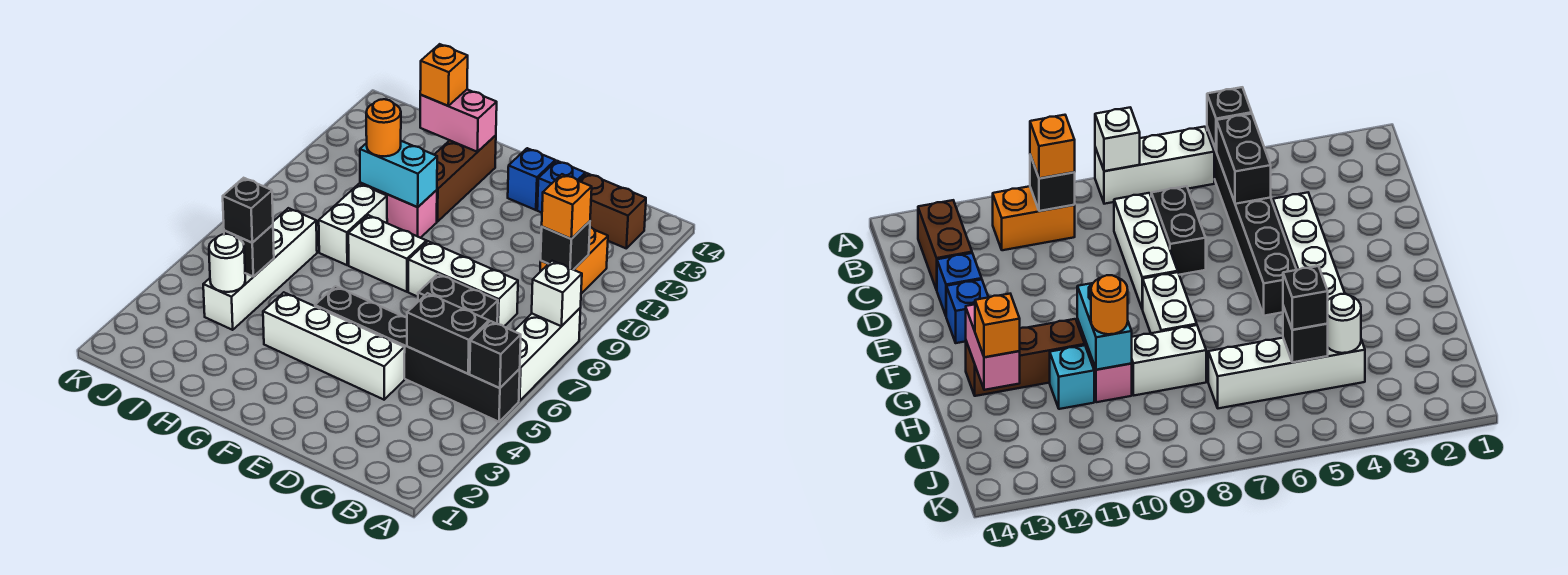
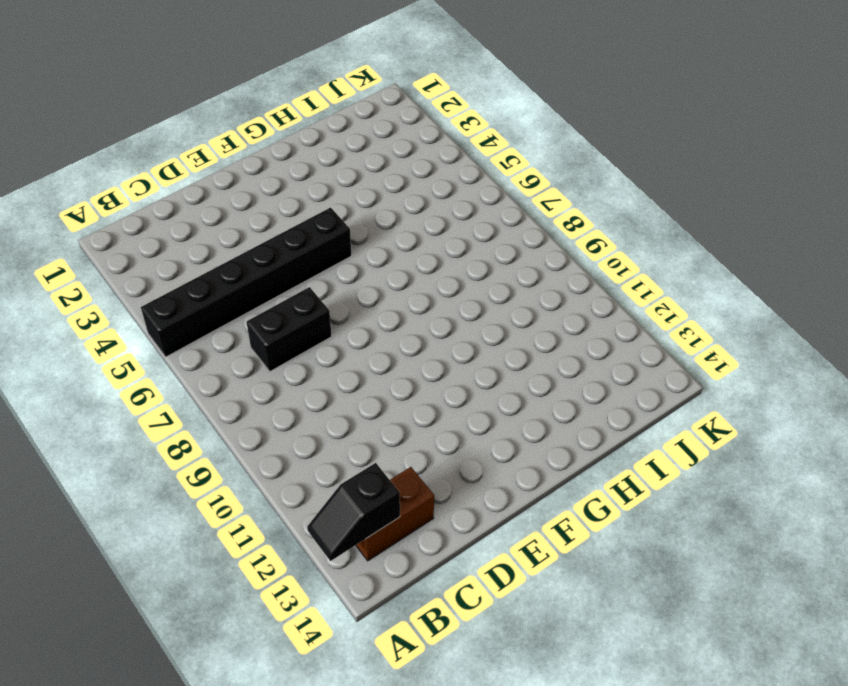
black slope A13:B13 level 2 top B -> none
none -> white brick A6:A8 level 1
none -> orange brick B10:B11 level 1
none -> white brick C8:E8 level 1

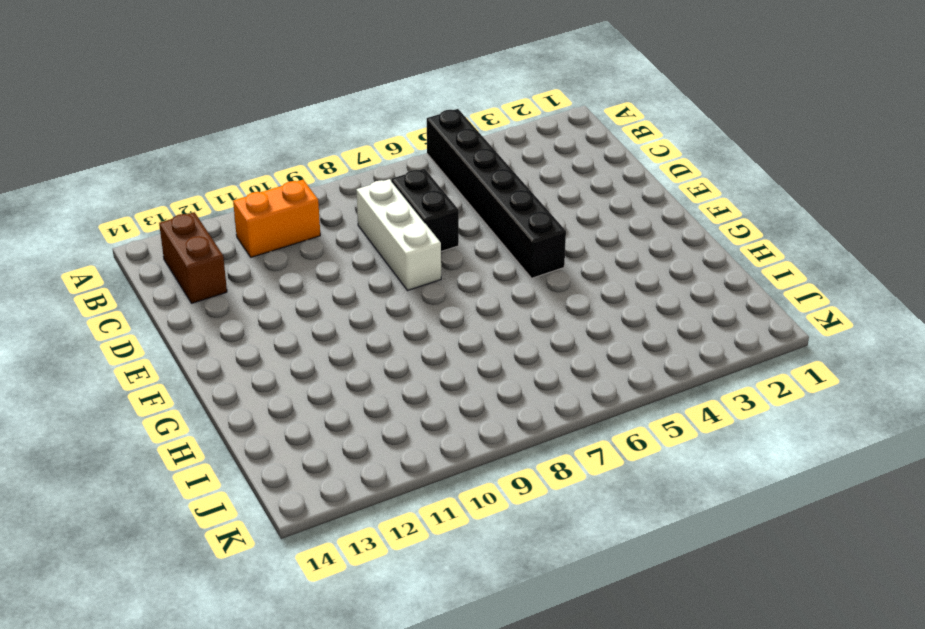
none -> white brick A6:A8 level 1
none -> white brick D4:G4 level 1
none -> blue brick D13 level 1

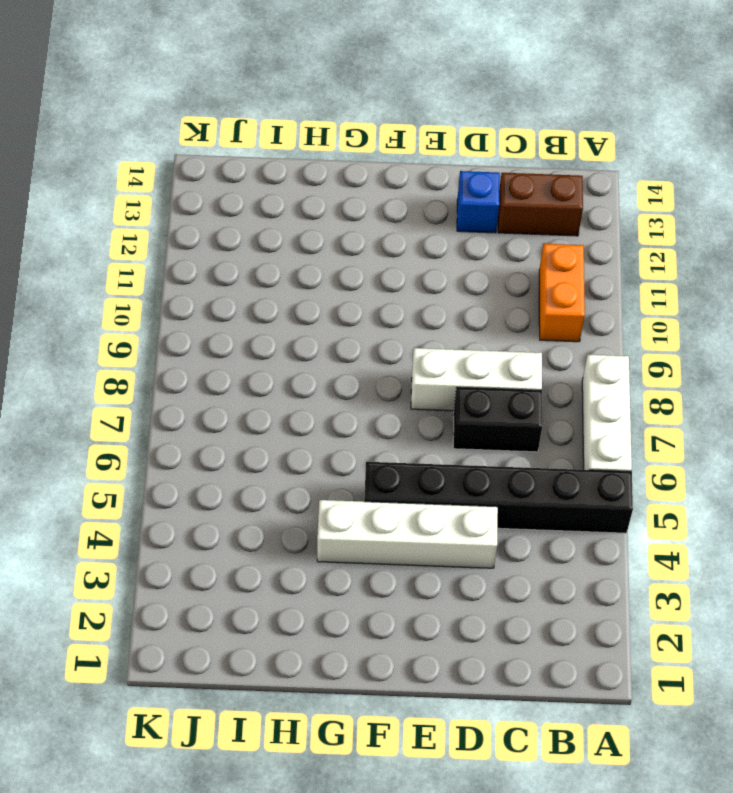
none -> blue brick E13 level 1
none -> white brick F8:G8 level 1
none -> pink brick G10:H10 level 1

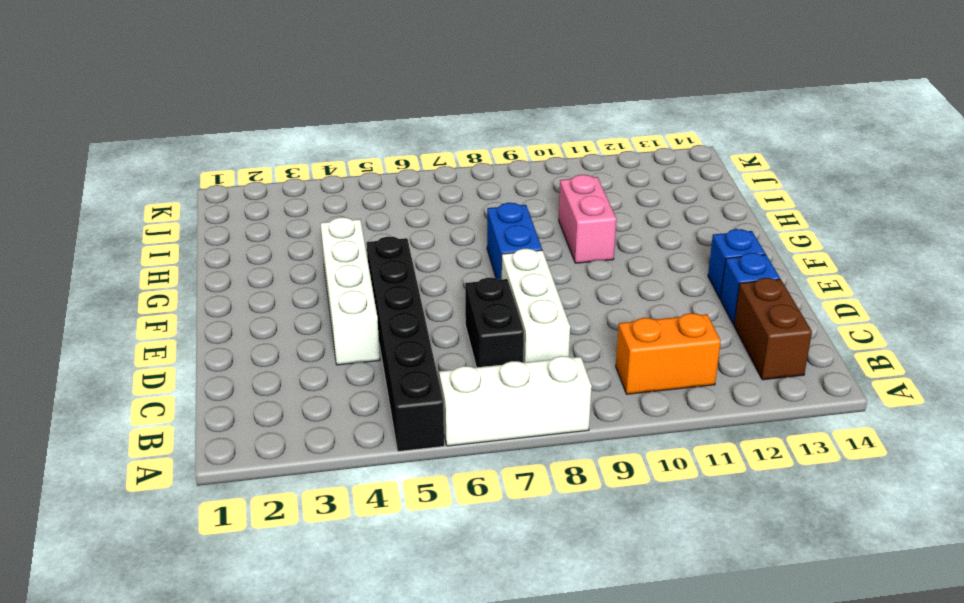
blue brick F8:G8 level 1 -> white brick F8:G8 level 1
none -> brown brick G11:G13 level 1
none -> white brick H8:H9 level 1
none -> cyan brick H11 level 1

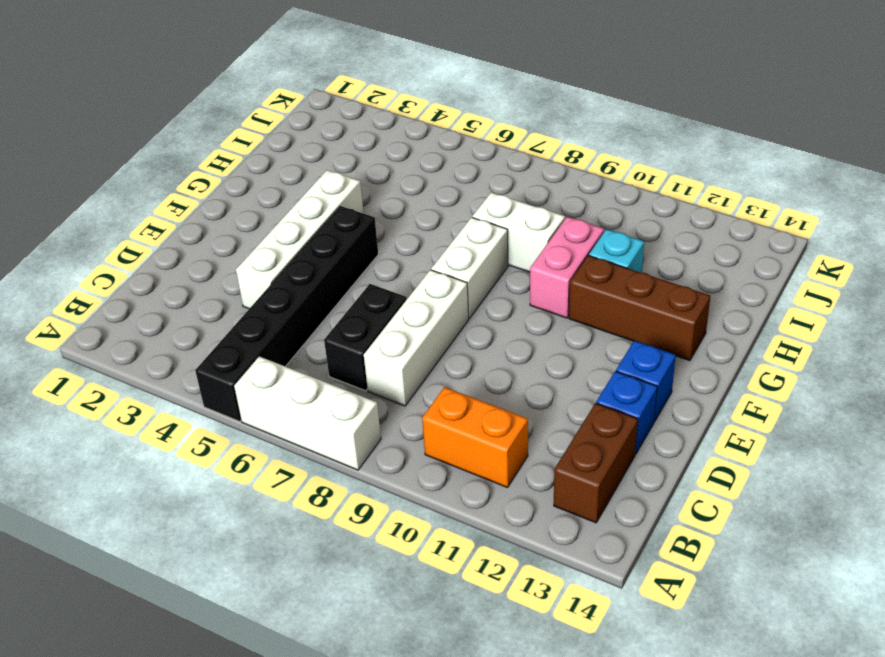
none -> white brick I4:I7 level 1
none -> black brick A5 level 2
none -> white brick A8 level 2

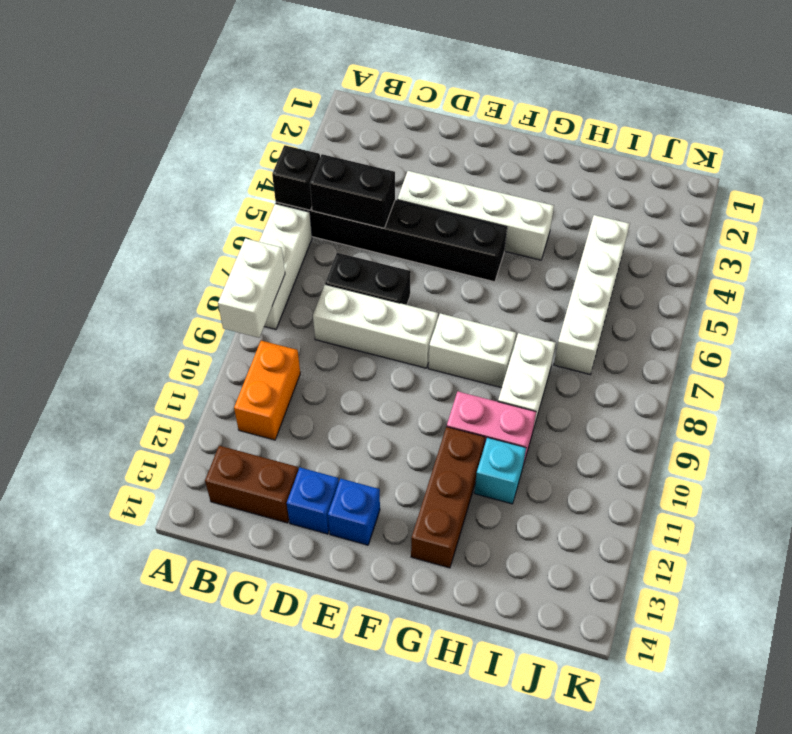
white brick A8:A9 level 2 -> white brick A8 level 2
none -> black brick B10 level 2
none -> cyan brick G10:H10 level 2
none -> pink brick G13:H13 level 2

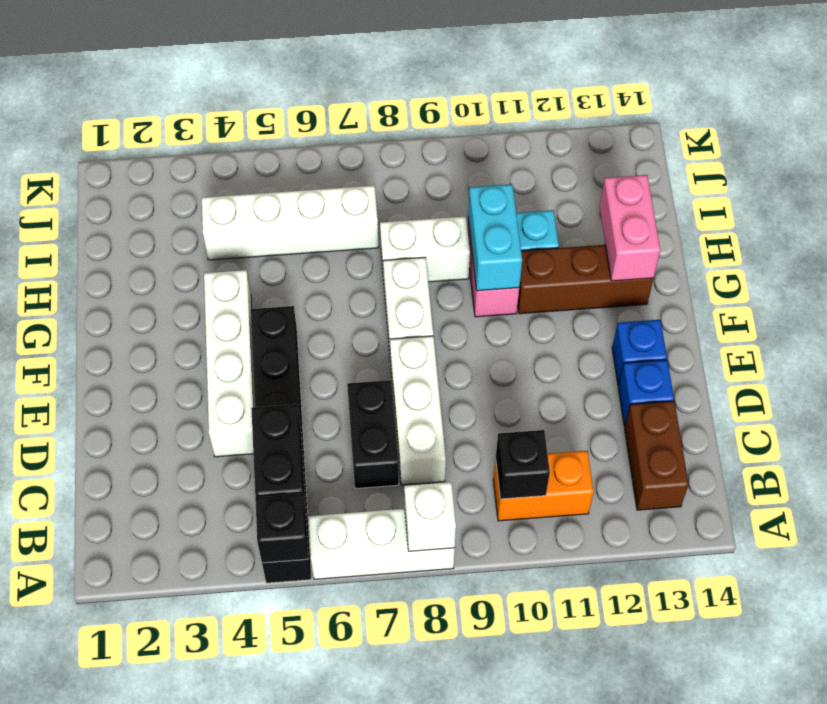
none -> white round brick I4 level 2
none -> black brick I5 level 2
none -> orange brick B10 level 3

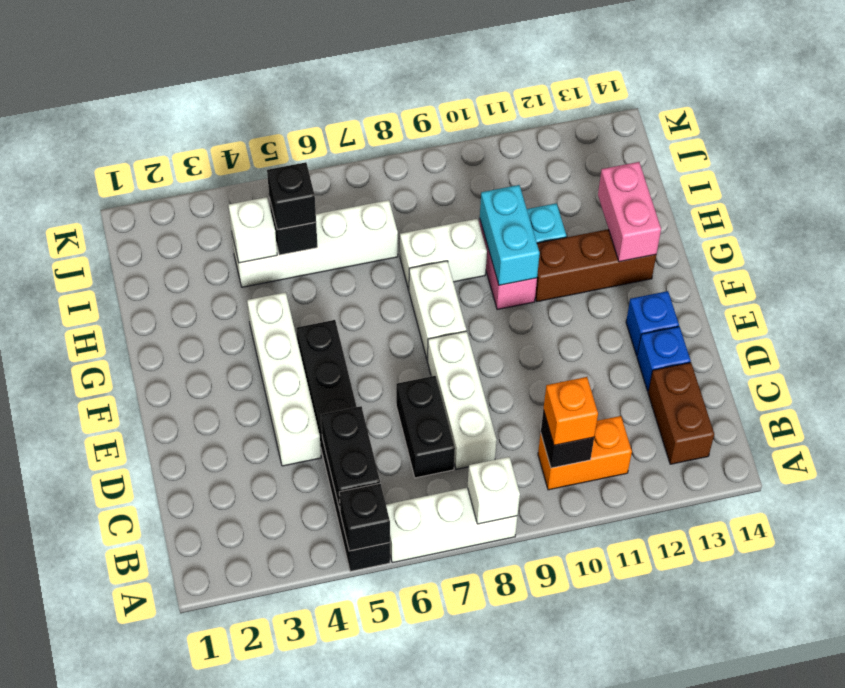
white brick I4 level 2 -> white round brick I4 level 2
none -> orange round brick H10 level 3
none -> orange brick H13 level 3

